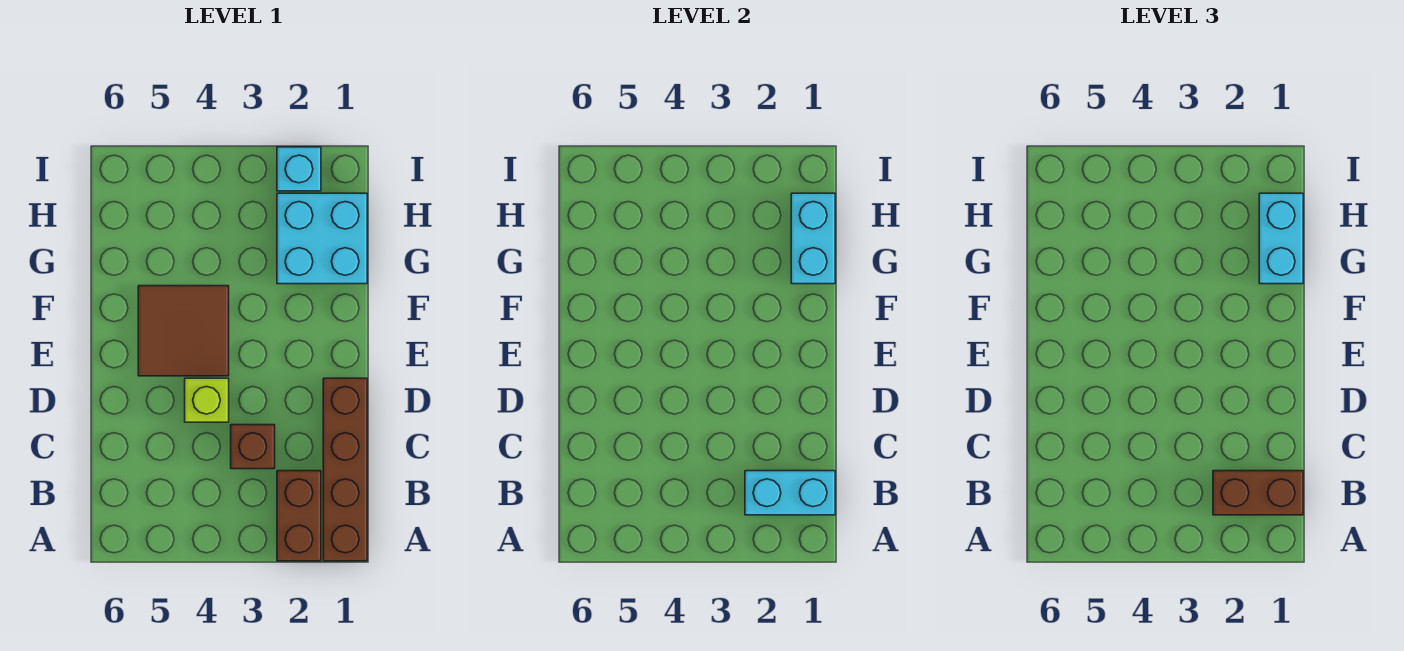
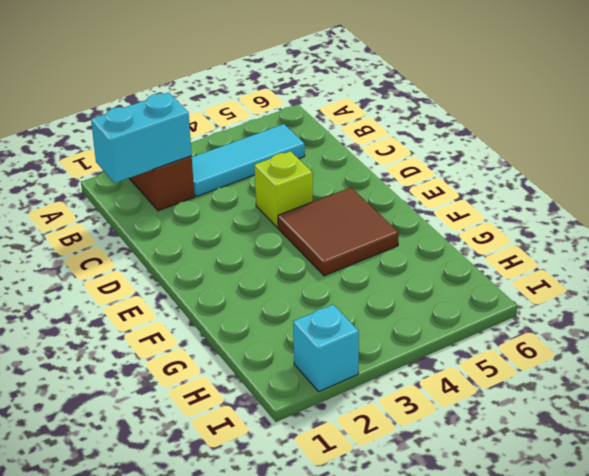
cyan tile B3:B5 level 1 -> none
none -> brown brick A1:D1 level 1
none -> brown brick C3 level 1

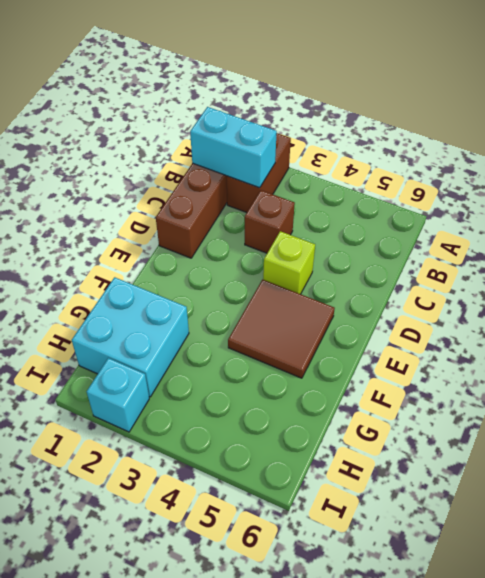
none -> cyan brick G1:H1 level 2
none -> brown brick B1:B2 level 3

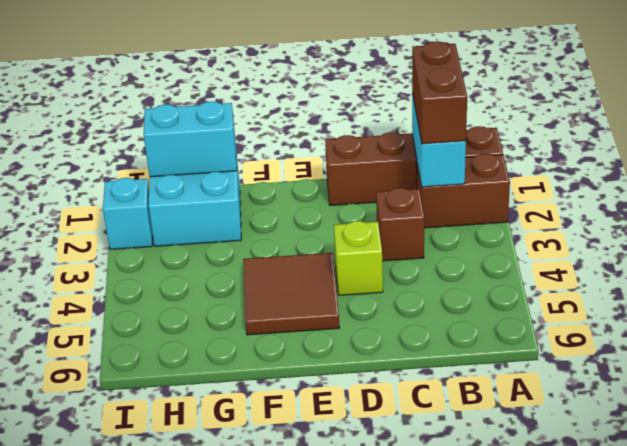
none -> cyan brick G1:H1 level 3

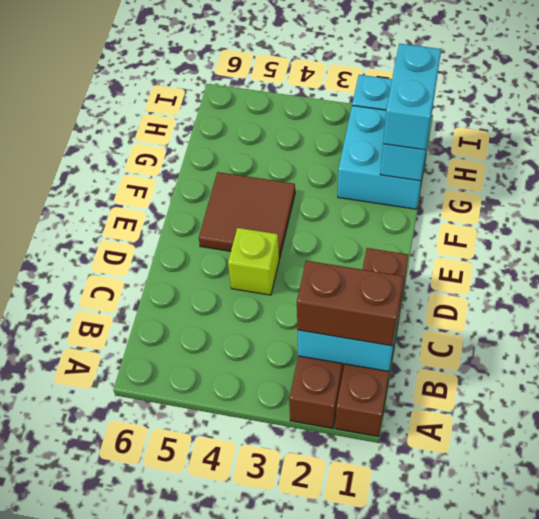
none -> brown brick C3 level 1

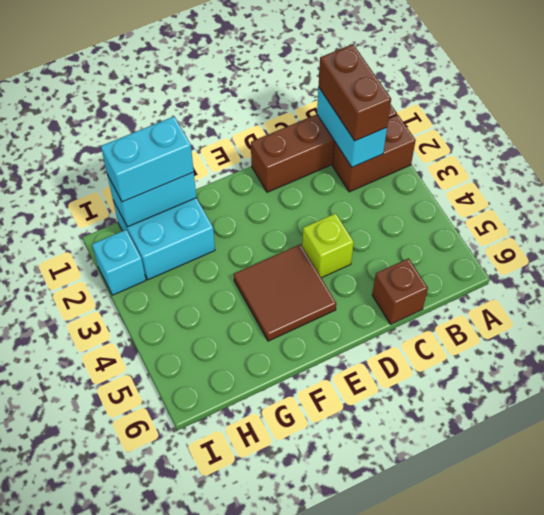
brown brick C6 level 1 -> brown brick C3 level 1

